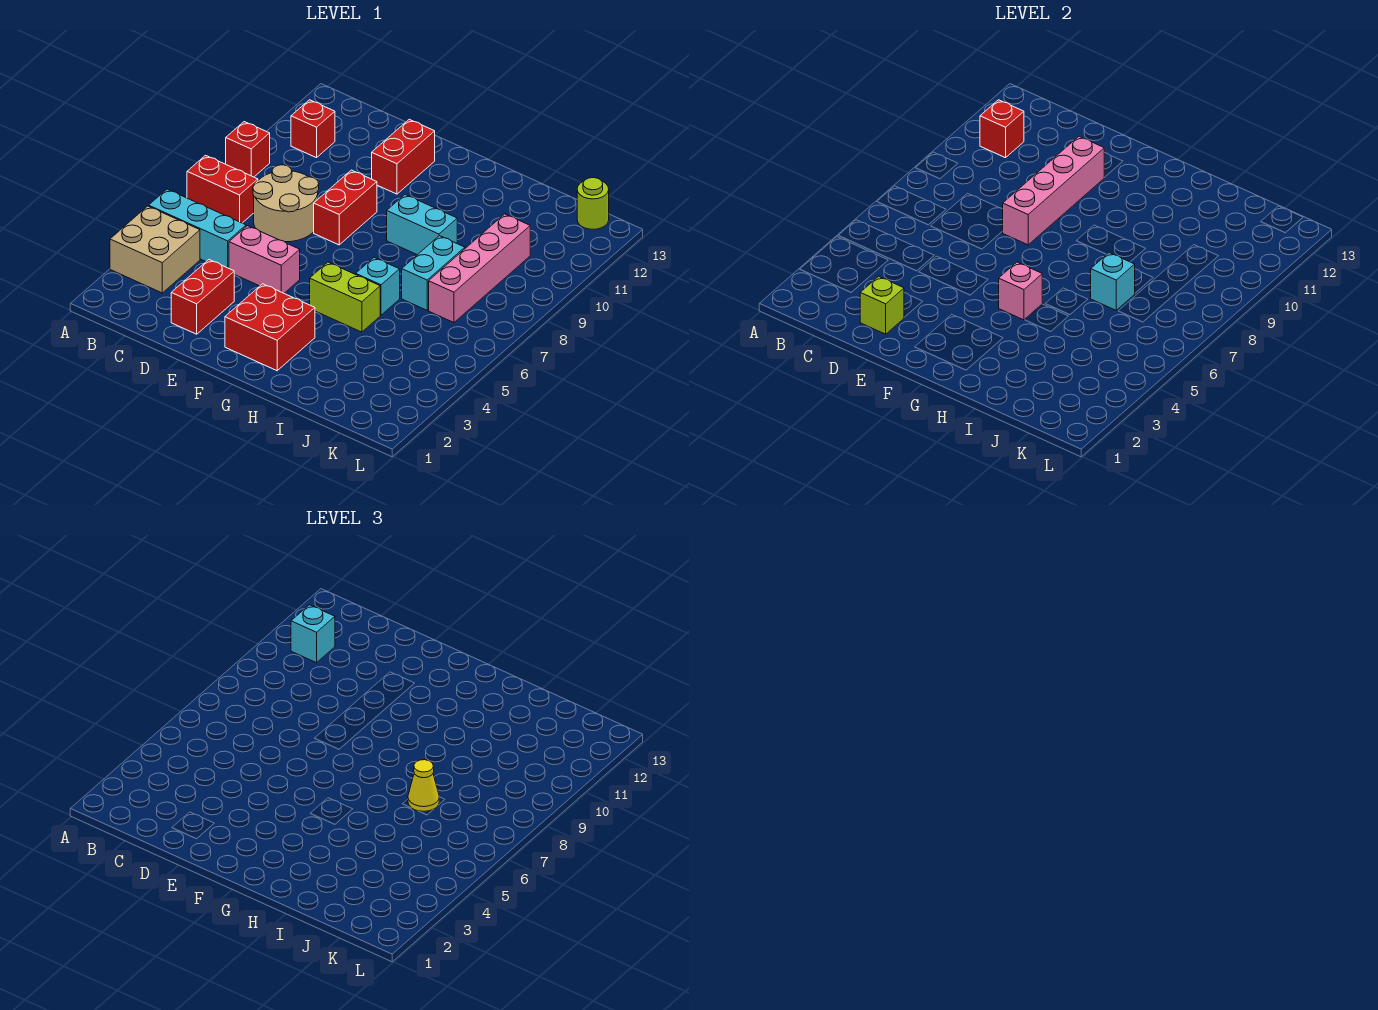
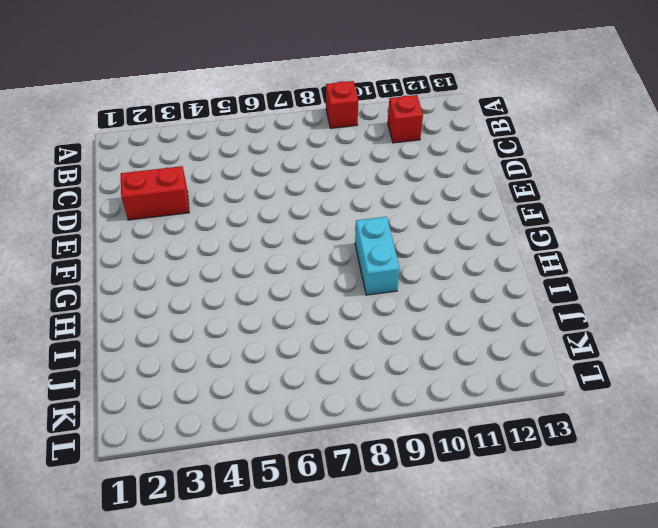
none -> tan brick A3:B4 level 1
none -> cyan brick A5:C5 level 1
none -> red brick A7:B7 level 1

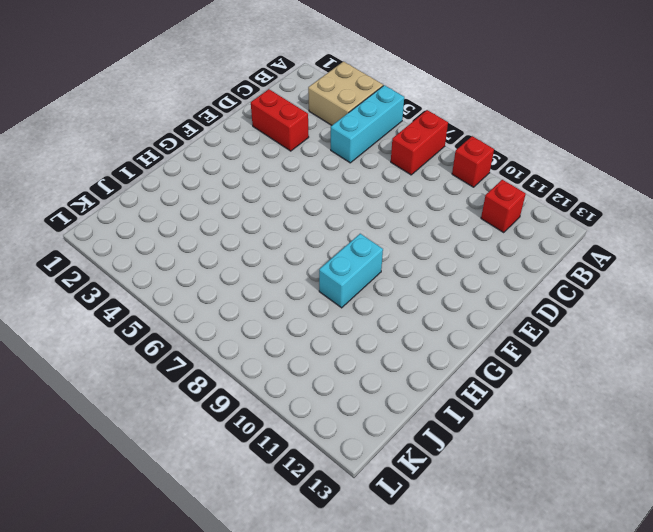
none -> tan round brick C7:D8 level 1
none -> pink brick D5:E5 level 1
none -> red brick E8:E9 level 1

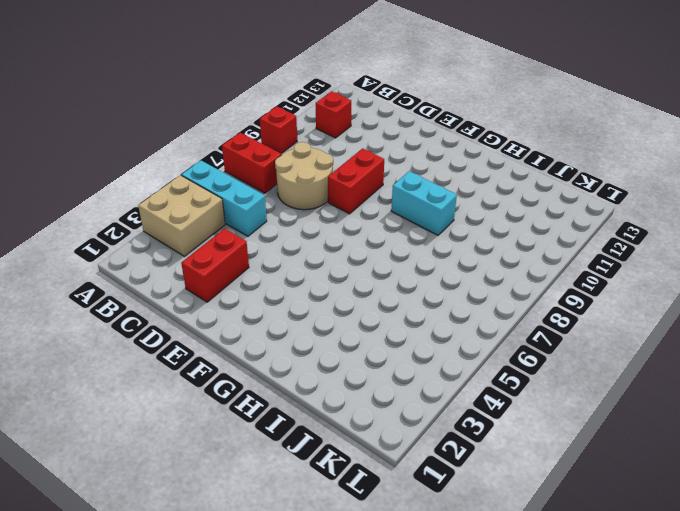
none -> pink brick D5:E5 level 1
none -> red brick E11:E12 level 1
none -> red brick F2:G3 level 1

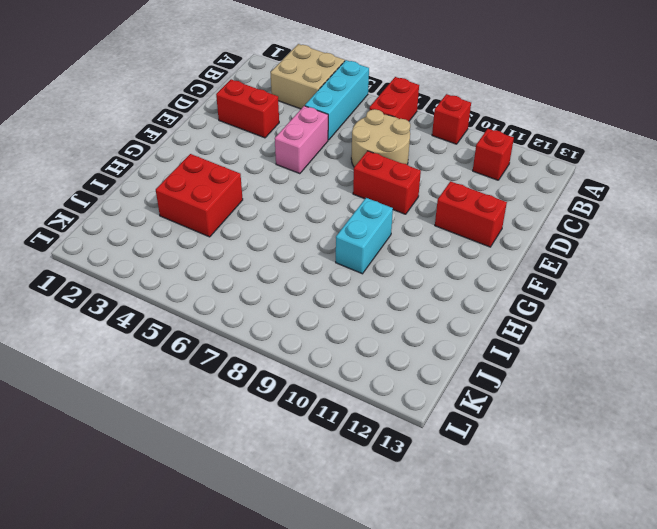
red brick H3:I4 level 1 -> red brick F2:G3 level 1
none -> lime brick G5:H5 level 1
none -> cyan brick H6 level 1
none -> cyan brick I7:I8 level 1

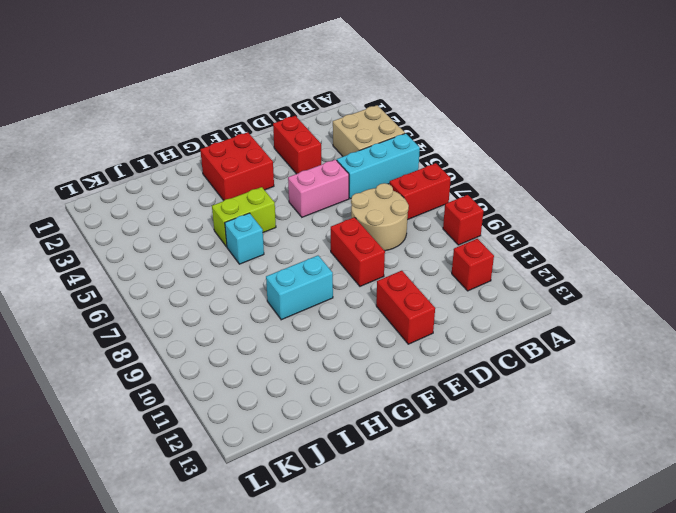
none -> cyan brick I7:I8 level 1
none -> pink brick J7:J10 level 1
none -> lime round brick K13 level 1

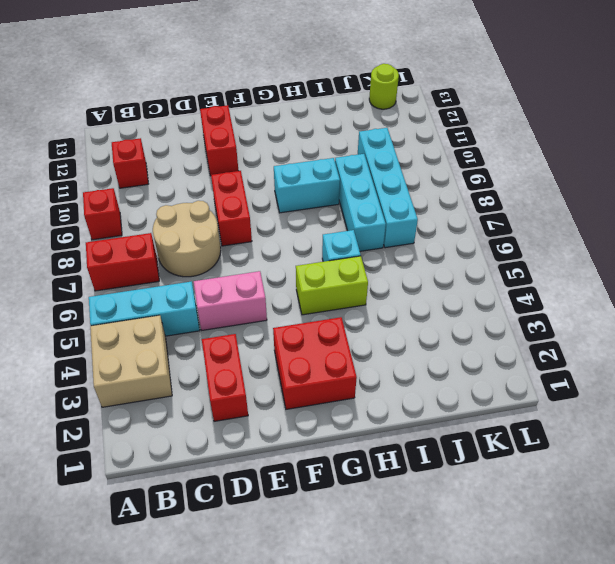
cyan brick I7:I9 level 1 -> cyan brick I7:I8 level 1
cyan brick J7:J10 level 1 -> pink brick J7:J10 level 1
none -> red brick B11 level 2
none -> lime brick D2 level 2
none -> pink brick E8:E11 level 2

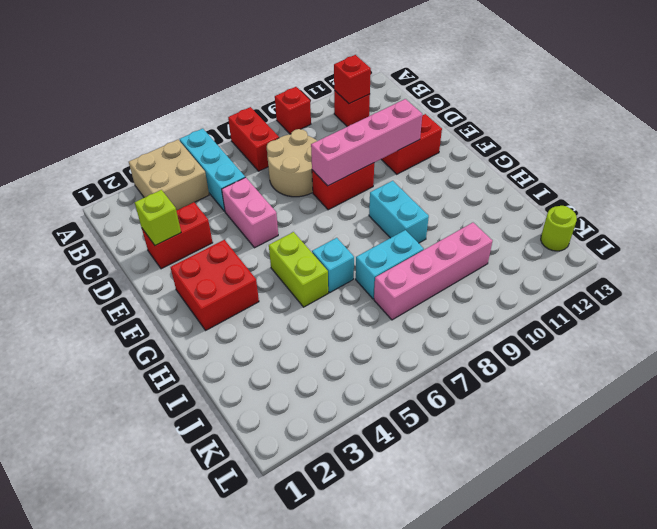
none -> pink brick G5 level 2
none -> cyan brick I7 level 2
none -> cyan brick B11 level 3

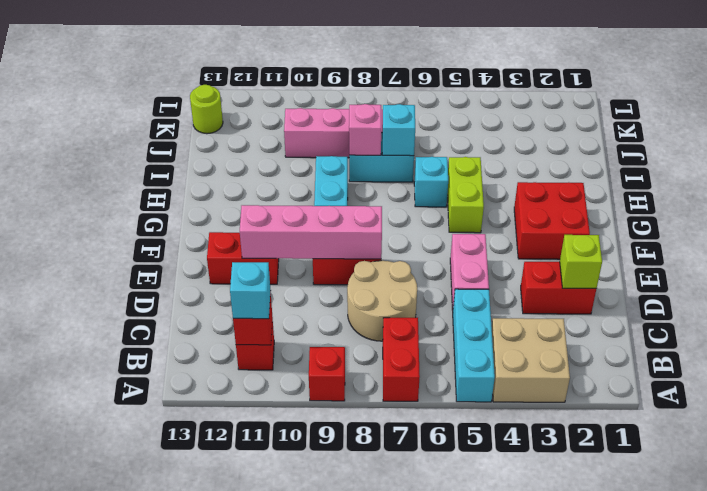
pink brick I8 level 2 -> pink brick G5 level 2
none -> yellow cone I7 level 3

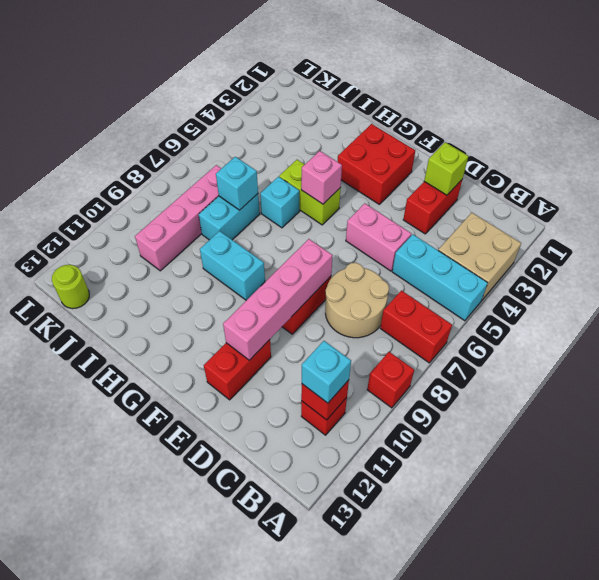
none -> yellow cone I7 level 3

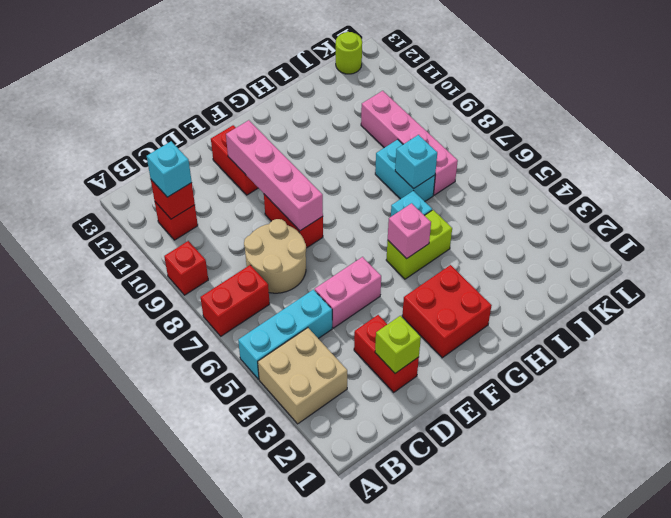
none -> cyan brick G9:H9 level 1
none -> yellow cone I7 level 3

